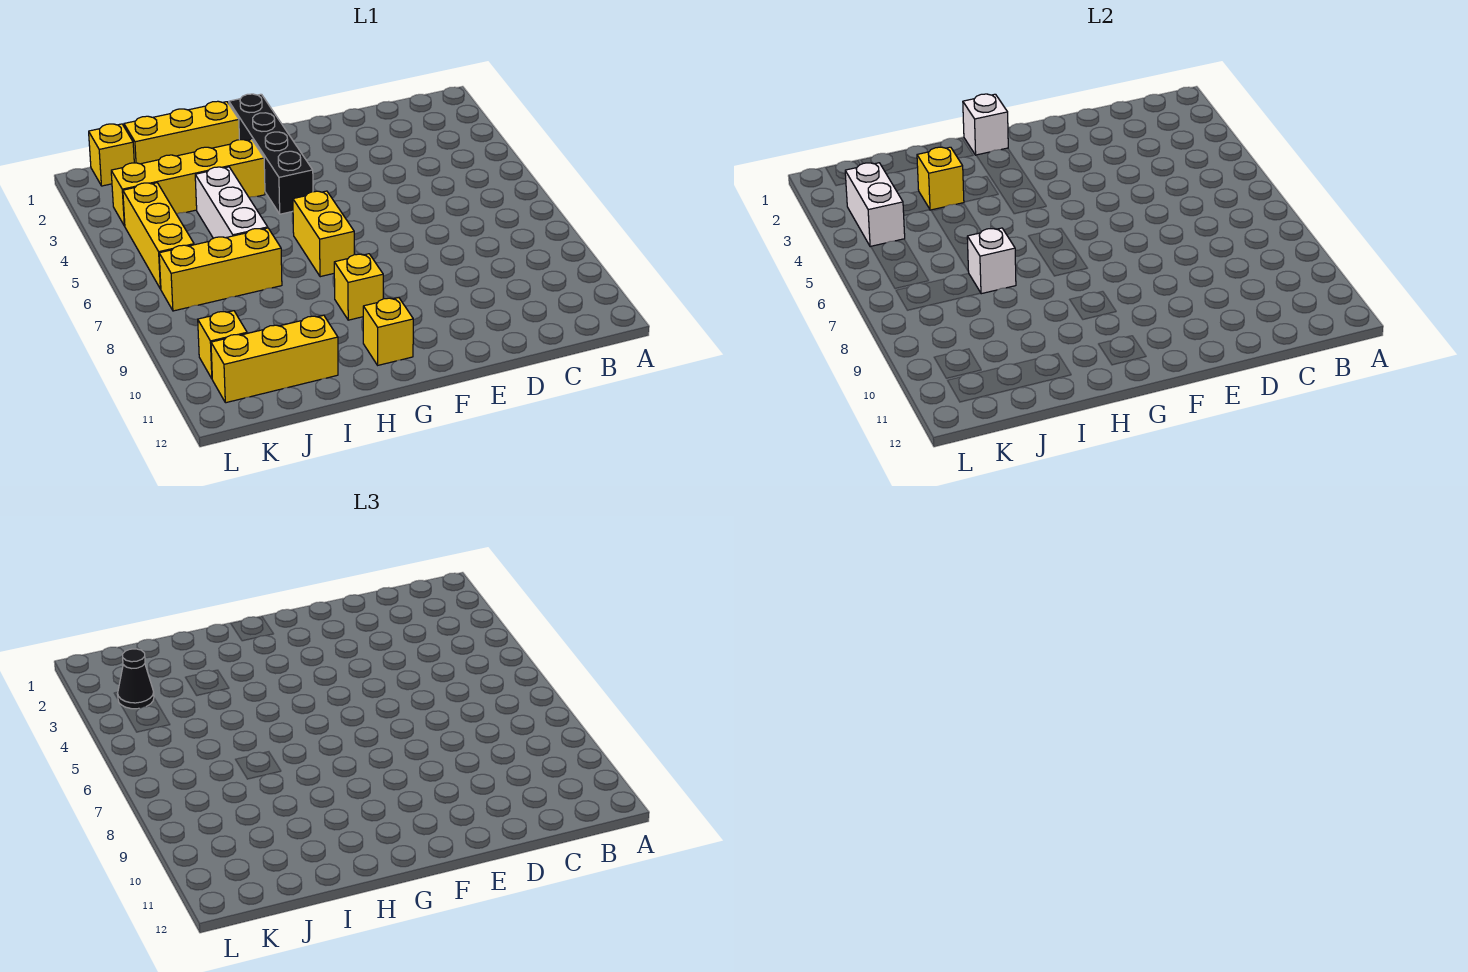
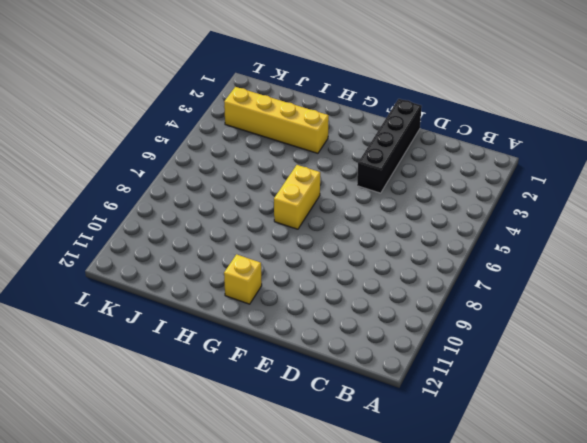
black brick E1:E4 level 1 -> black brick G1:G4 level 1
none -> yellow brick G9 level 1
none -> yellow brick H1:J1 level 1
none -> white brick I4:I6 level 1

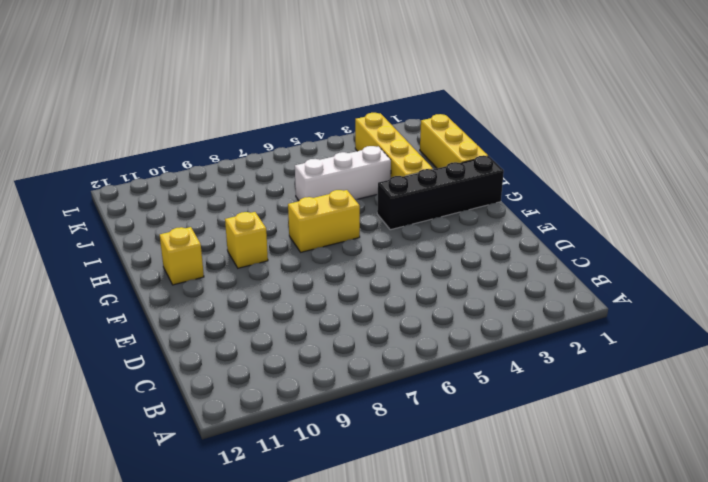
none -> yellow brick I7:K7 level 1
none -> yellow brick I11:K11 level 1
none -> yellow brick K1 level 1

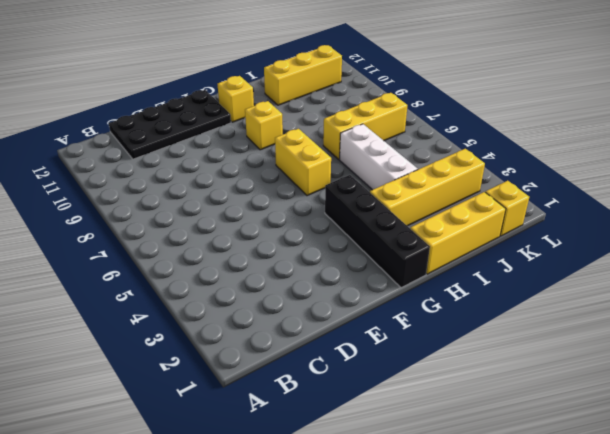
black plate C11:F12 level 1 -> none
none -> yellow brick K4:K6 level 1
none -> yellow brick K10 level 1
none -> white brick G1 level 2

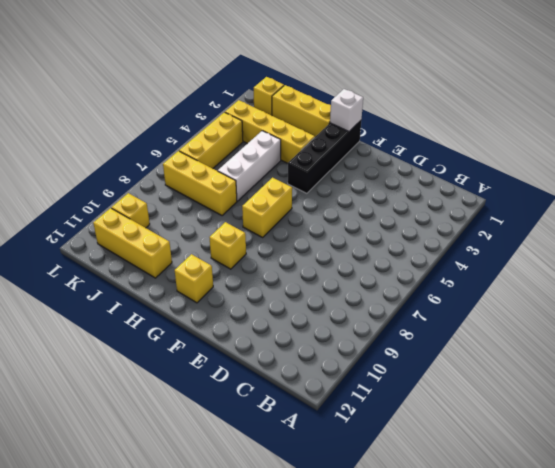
none -> yellow brick I3 level 2
none -> white brick I7 level 2
none -> white brick K3:K4 level 2

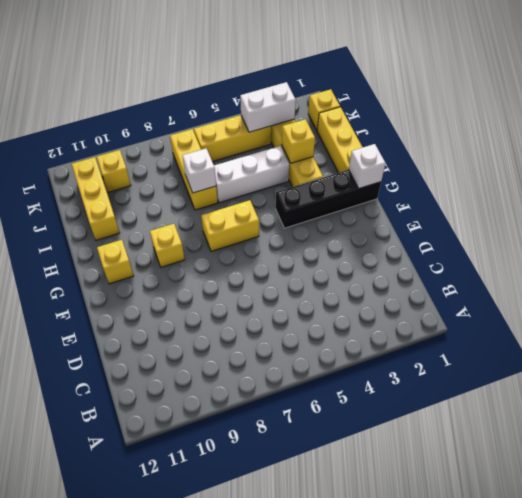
none -> black cone K3 level 3

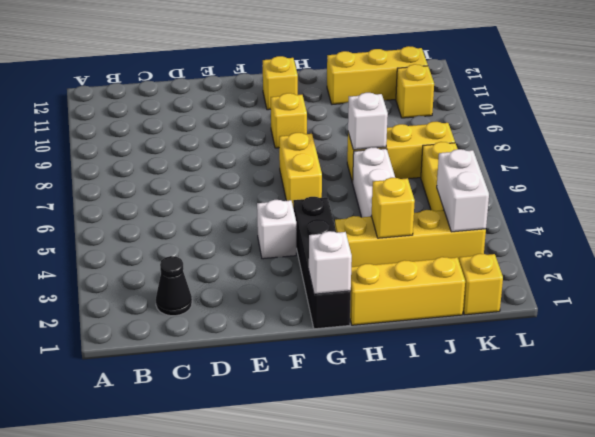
black cone C2 level 1 -> black cone K3 level 3
white brick F4 level 1 -> none

